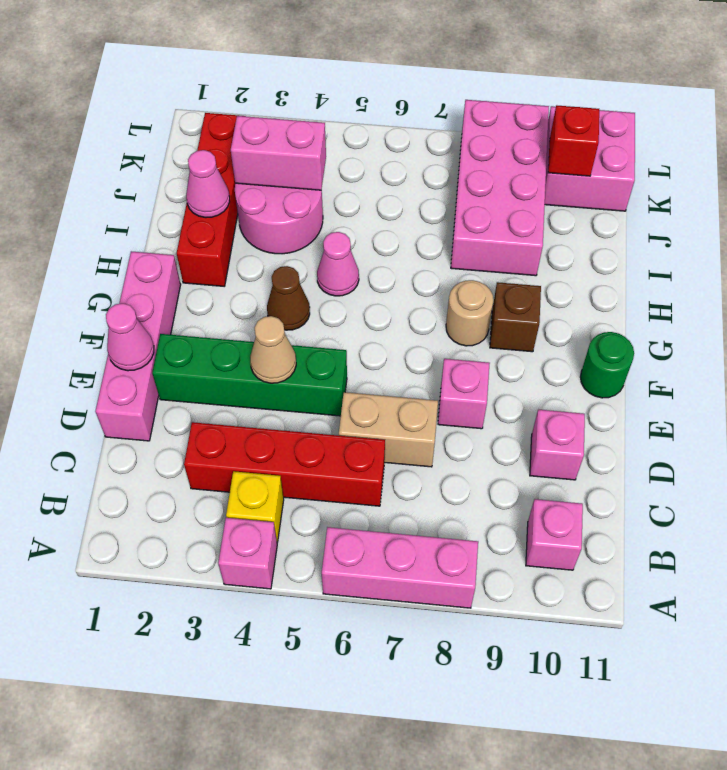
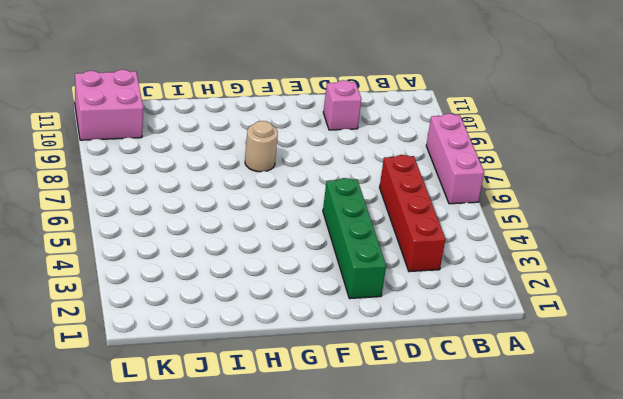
none -> pink brick A4 level 1
none -> yellow brick B4 level 1
none -> pink brick B10 level 1

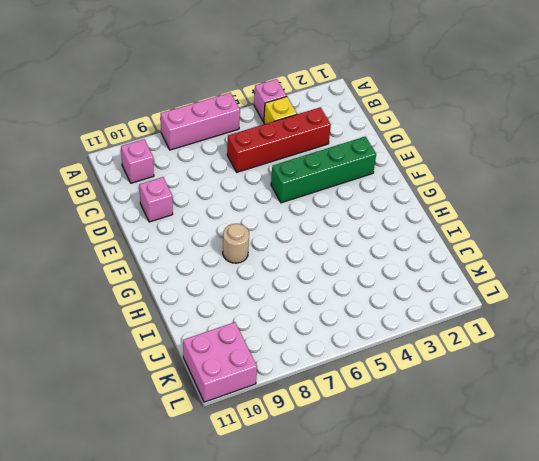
none -> pink brick D1:G1 level 1
none -> tan brick D6:D7 level 1
none -> pink brick E8 level 1

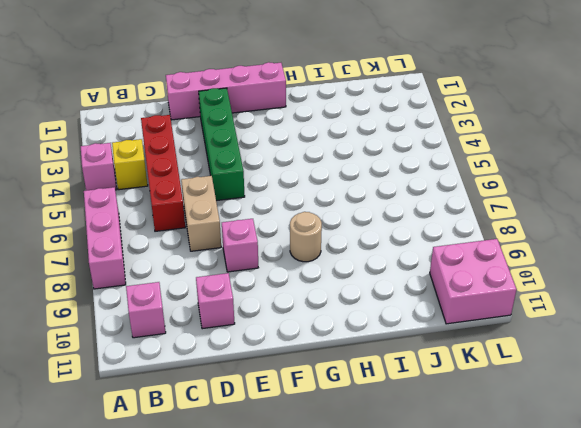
none -> green round brick F11 level 1
none -> brown cone G4 level 1
none -> brown brick G9 level 1

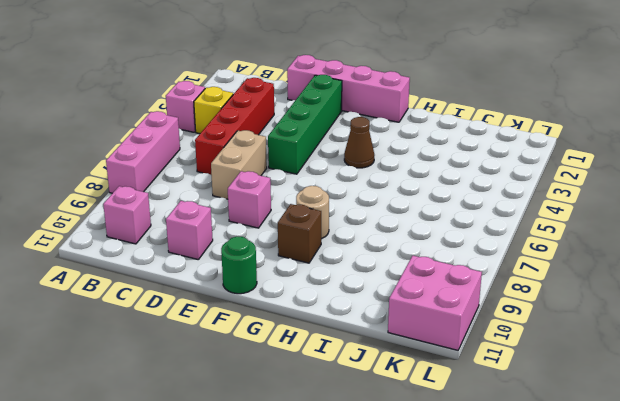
none -> red brick H2:K2 level 1
none -> pink cone H5 level 1
none -> pink round brick I3:J4 level 1

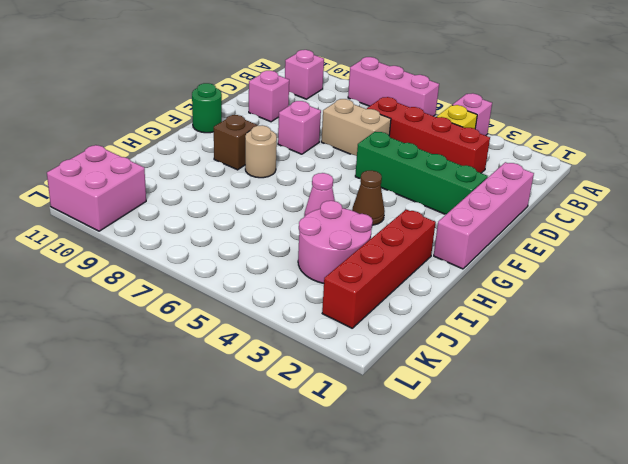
none -> pink brick I8:L9 level 1
none -> pink cone E1 level 2
none -> tan cone E4 level 2

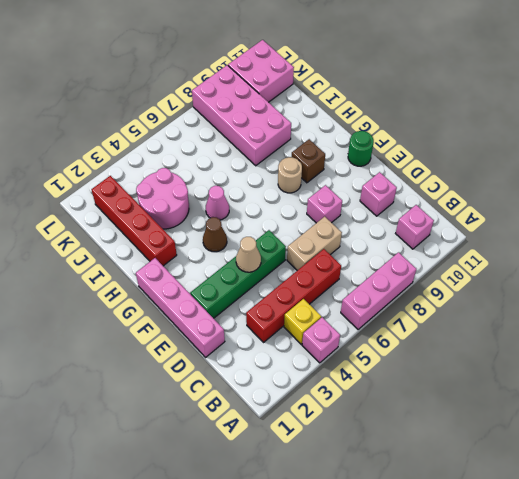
none -> pink cone E1 level 2
none -> pink cone I2 level 2
none -> pink brick J3:J4 level 2

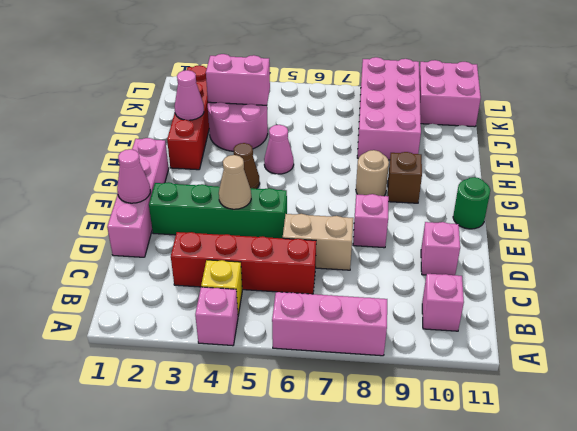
none -> red brick K10 level 2

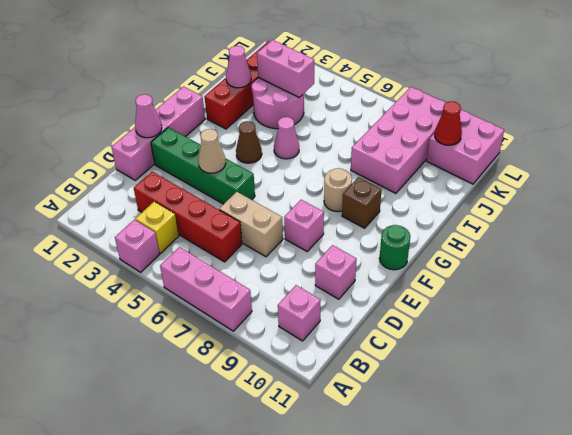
red cone K10 level 2 -> red brick K10 level 2

